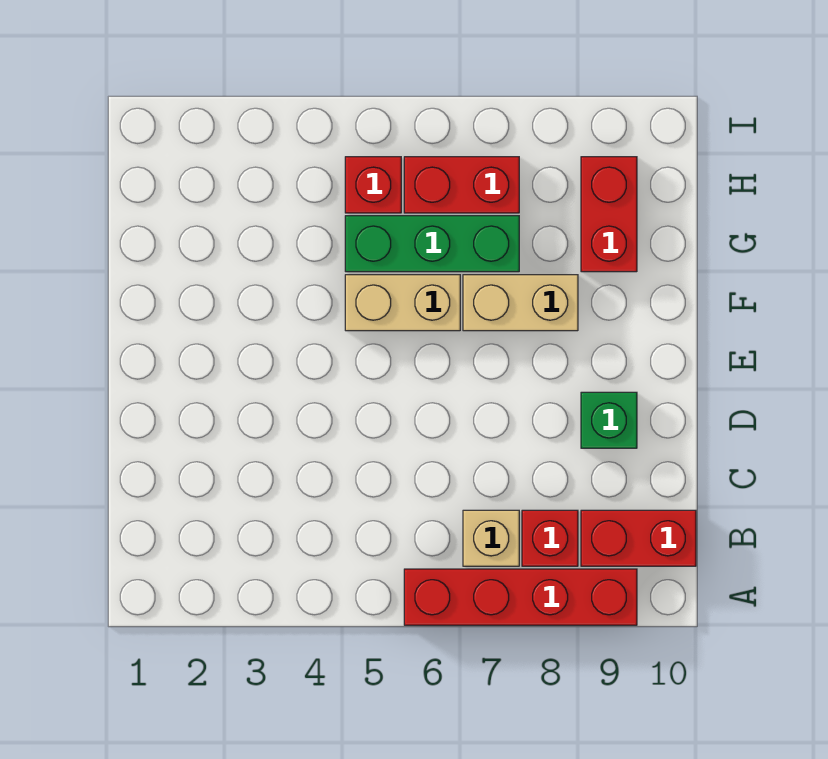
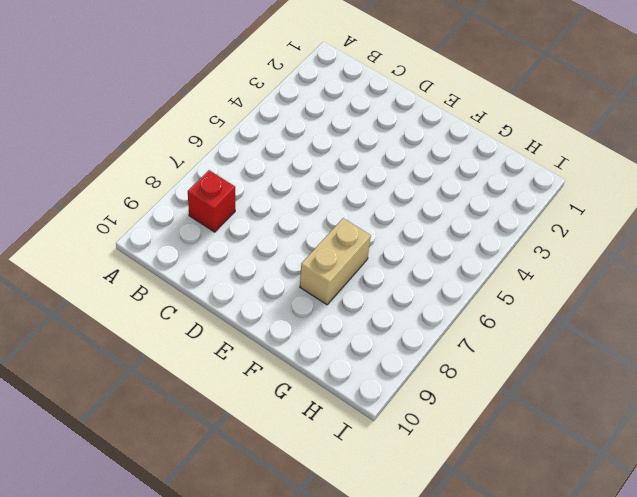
none -> red brick A6:A9 level 1
none -> tan brick B7 level 1

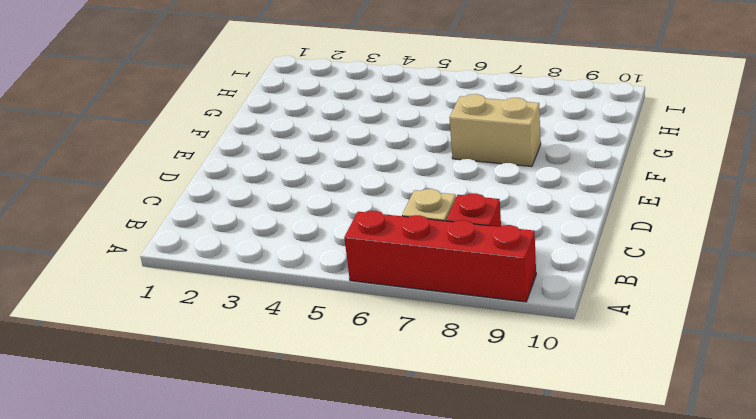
none -> red brick B9:B10 level 1
none -> green brick D9 level 1

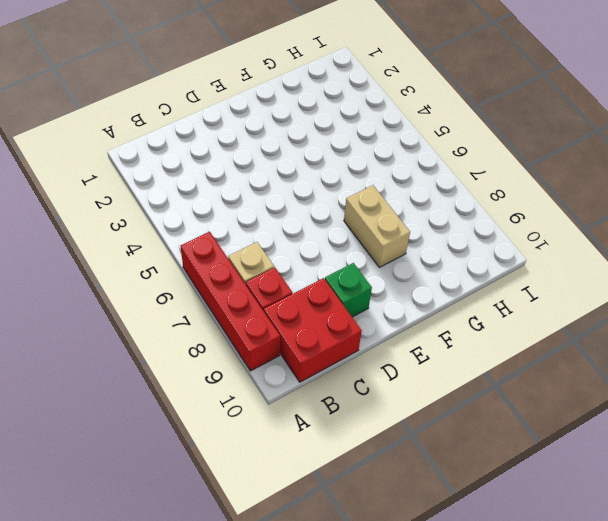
red brick B9:C10 level 1 -> red brick B9:B10 level 1
none -> tan brick F5:F6 level 1
none -> green brick G5:G7 level 1

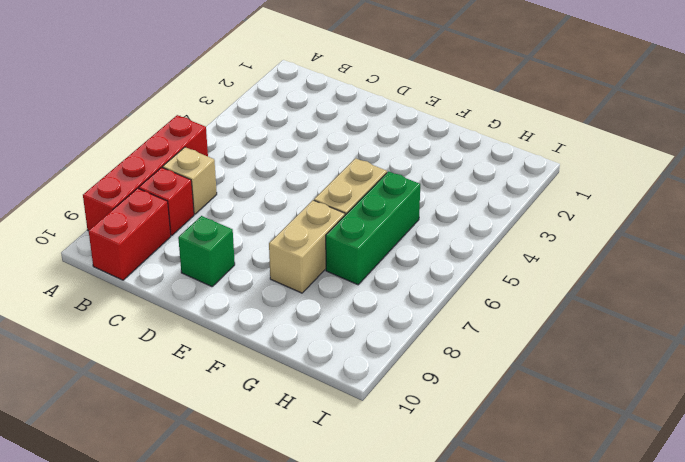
none -> red brick G9:H9 level 1
none -> red brick H5 level 1

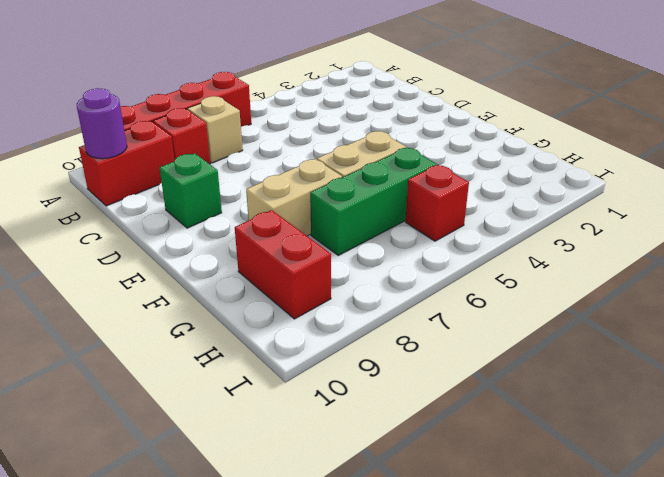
purple round brick B10 level 2 -> none
none -> red brick H6:H7 level 1

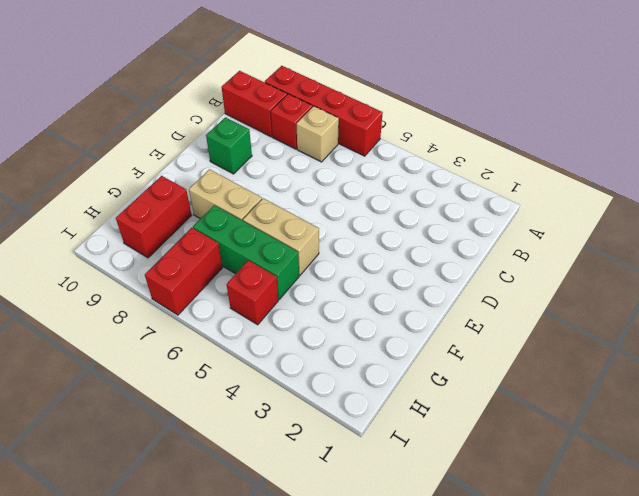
red brick H7:I7 level 1 -> red brick H6:H7 level 1

